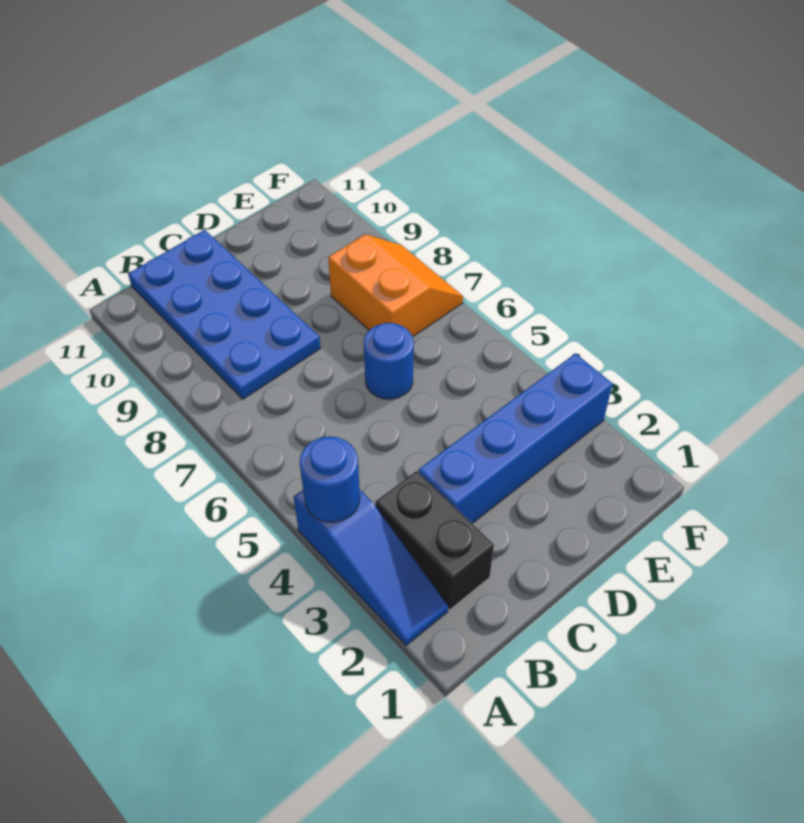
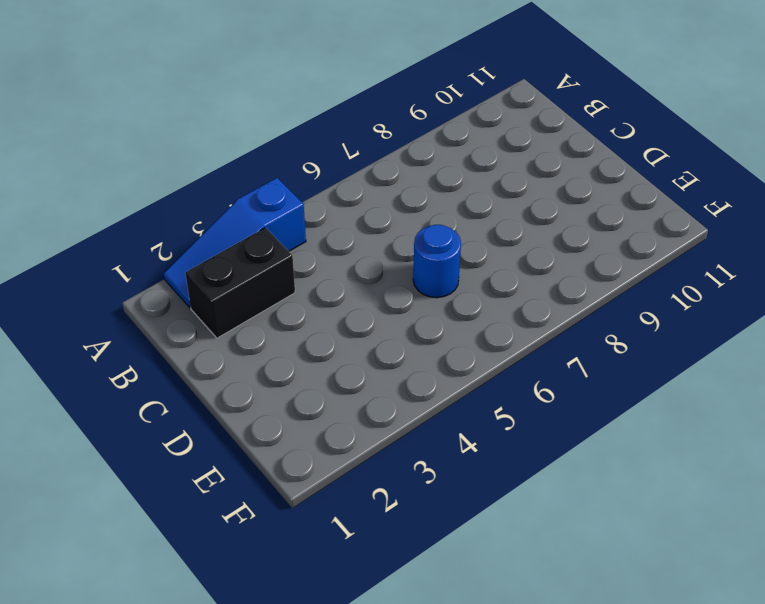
none -> blue plate B8:C11 level 1
none -> blue brick C3:F3 level 1

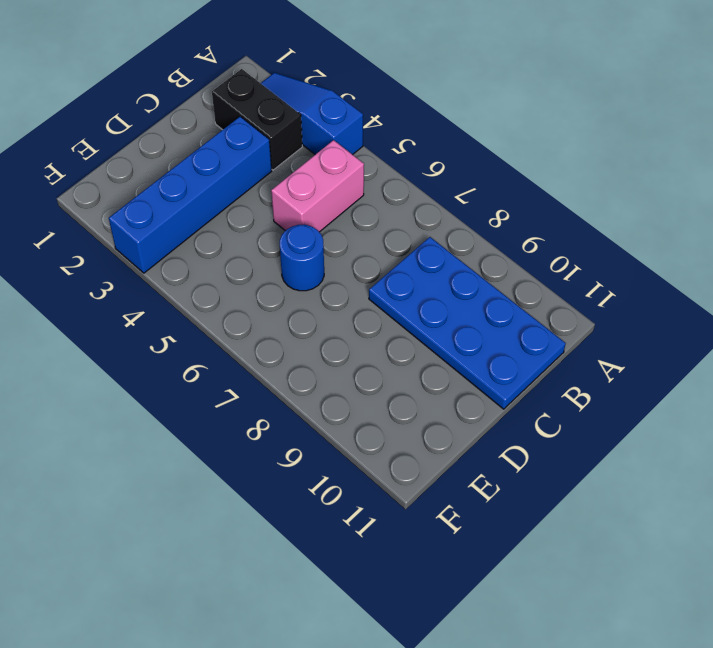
pink brick B5:C5 level 1 -> none
none -> orange slope E7:F8 level 1 top E
none -> blue round brick A4 level 2

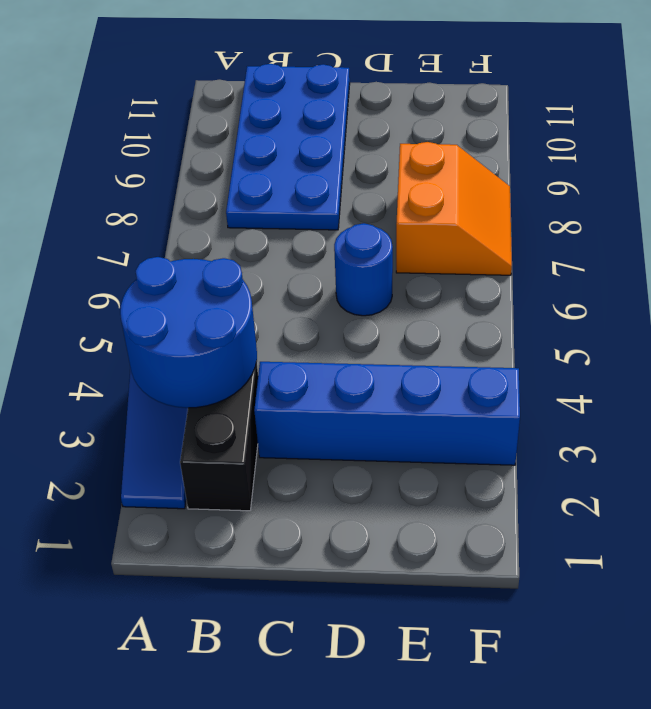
blue round brick A3:B4 level 2 -> blue round brick A4 level 2

